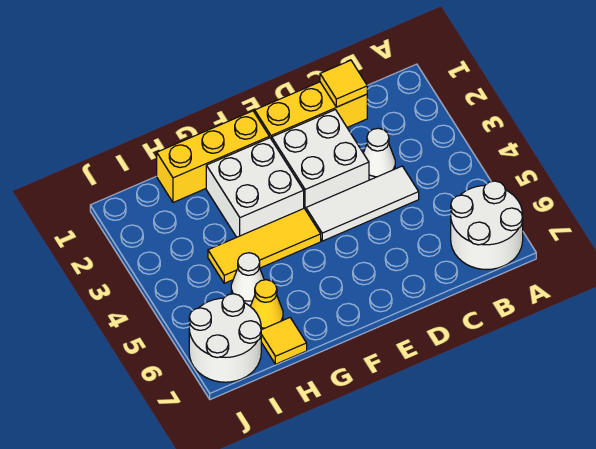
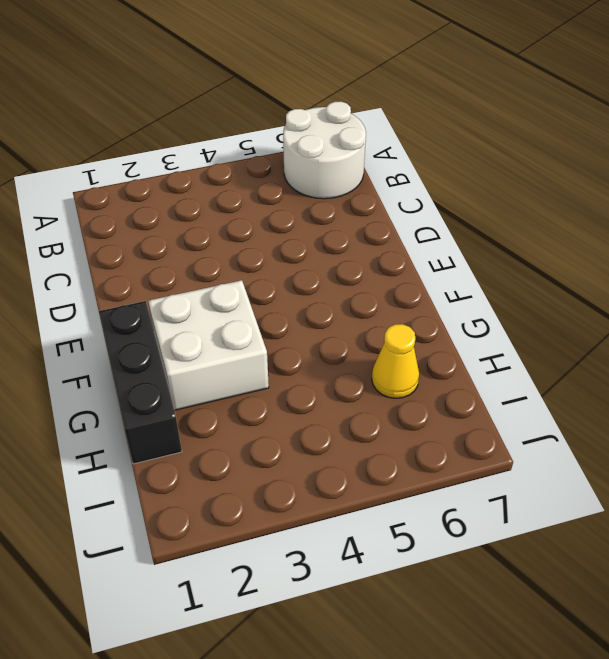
black brick F1:H1 level 1 -> yellow brick F1:H1 level 1
none -> yellow brick C1:E1 level 1
none -> white cone C3 level 1
none -> white tile C4:E4 level 1

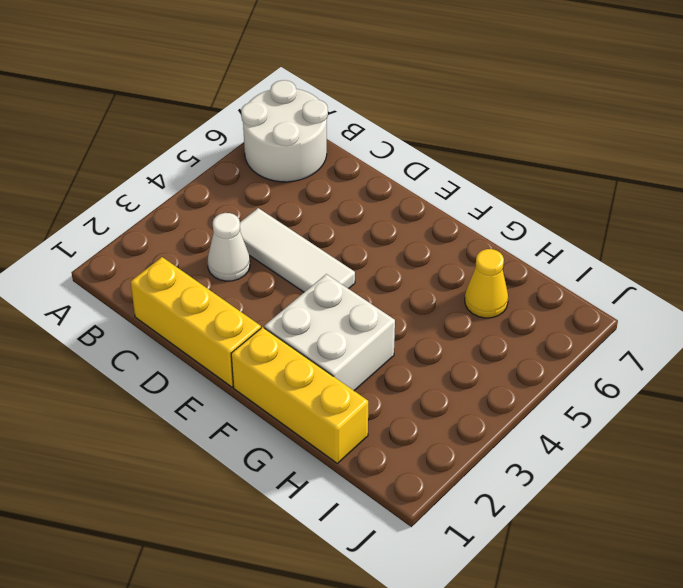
none -> white brick D2:E3 level 1
none -> yellow tile F4:H4 level 1
none -> white cone H5 level 1

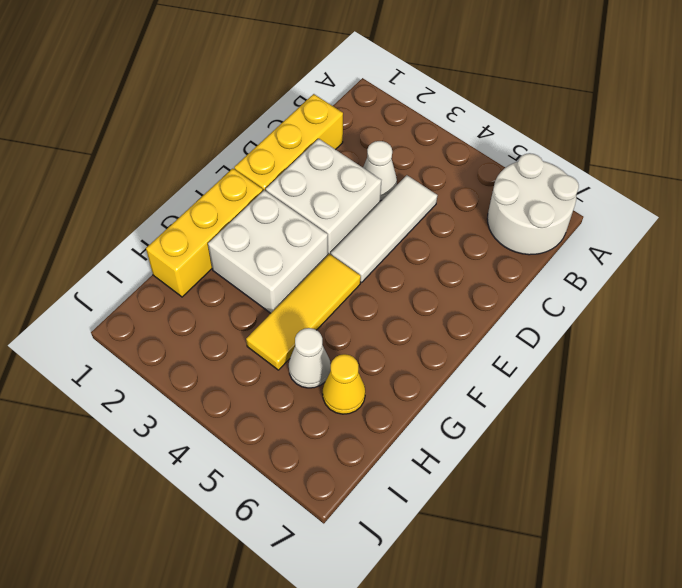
none -> yellow tile H7 level 1
none -> white round brick I6:J7 level 1
none -> yellow tile C1 level 2

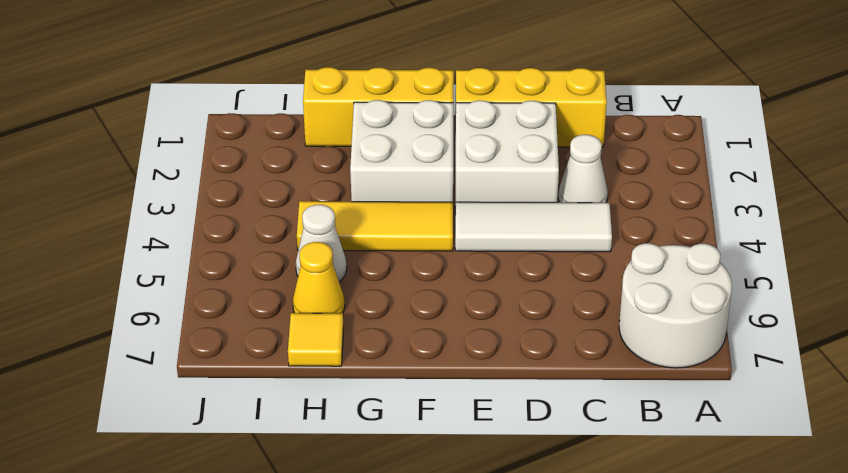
none -> white round brick I6:J7 level 1
none -> yellow tile C1 level 2

